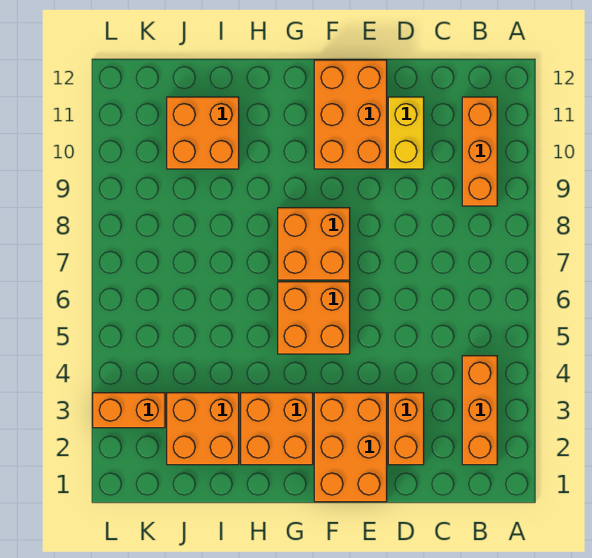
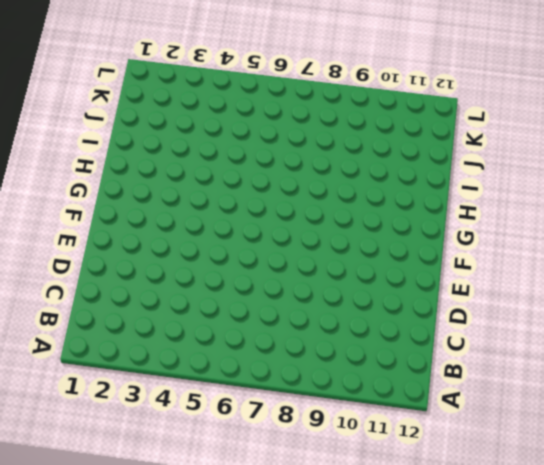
none -> orange brick B2:B4 level 1
none -> orange brick B9:B11 level 1
none -> orange brick D2:D3 level 1

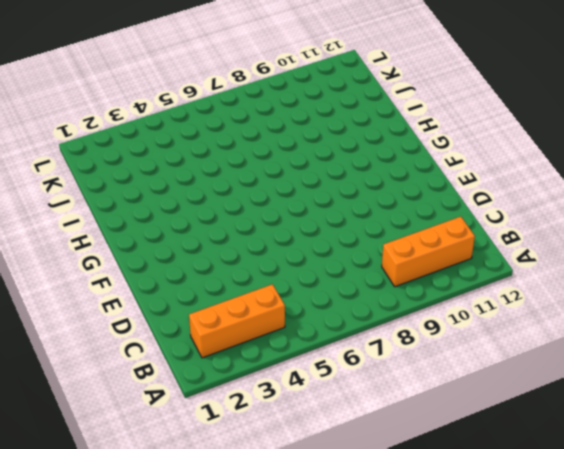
none -> orange brick D2:D3 level 1
none -> yellow brick D10:D11 level 1
none -> orange brick E1:F3 level 1

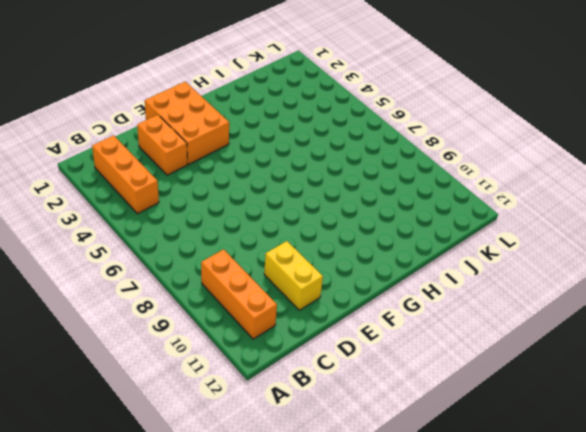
none -> orange brick E10:F12 level 1
none -> orange brick F5:G6 level 1
none -> orange brick F7:G8 level 1

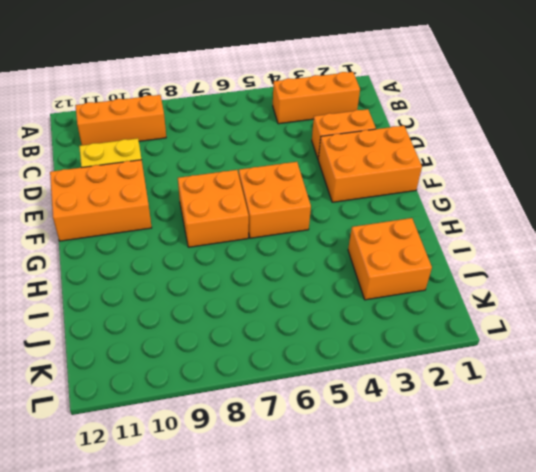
none -> orange brick G2:H3 level 1
none -> orange brick I10:J11 level 1
none -> orange brick K3:L3 level 1

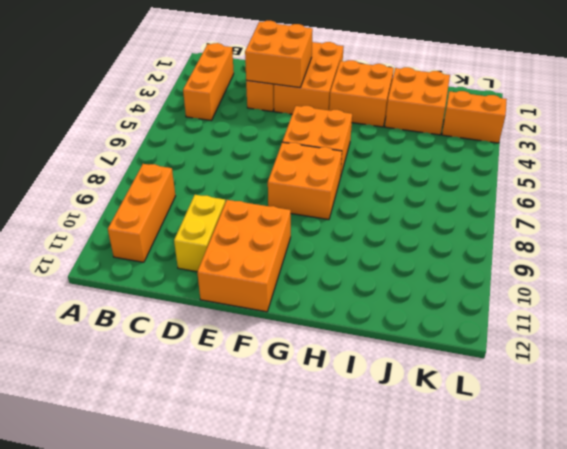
orange brick D2:E3 level 2 -> orange brick I10:J11 level 1

